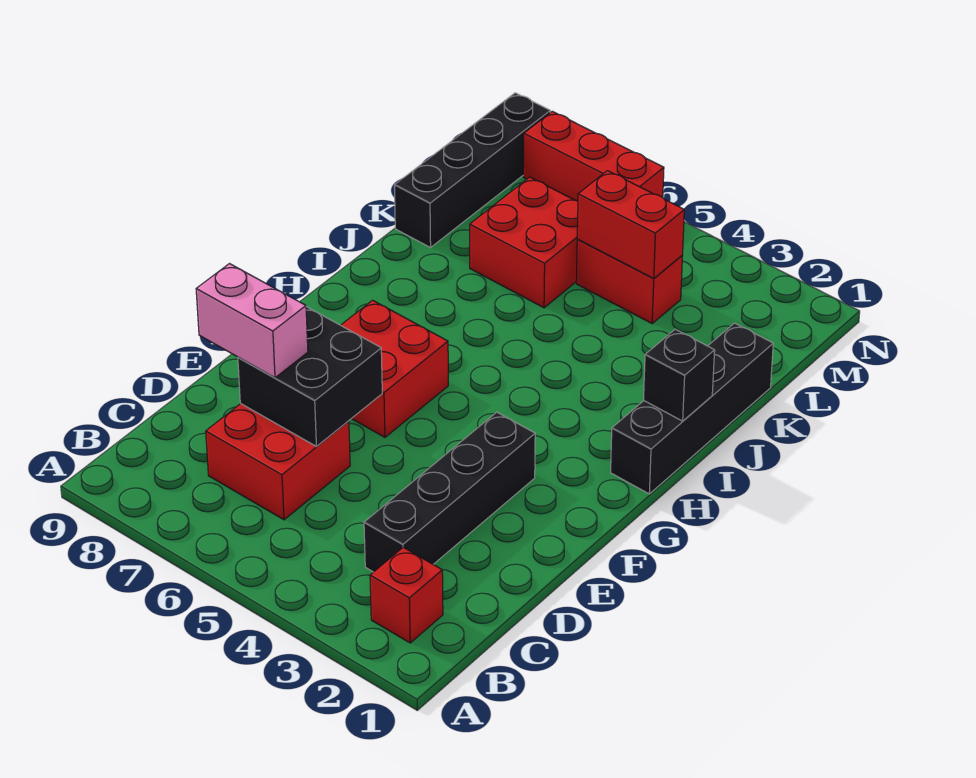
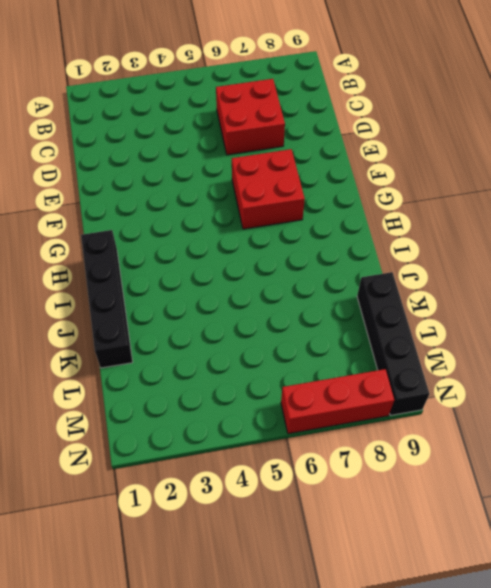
none -> red brick B2 level 1
none -> black brick C3:F3 level 1
none -> red brick K6:L7 level 1

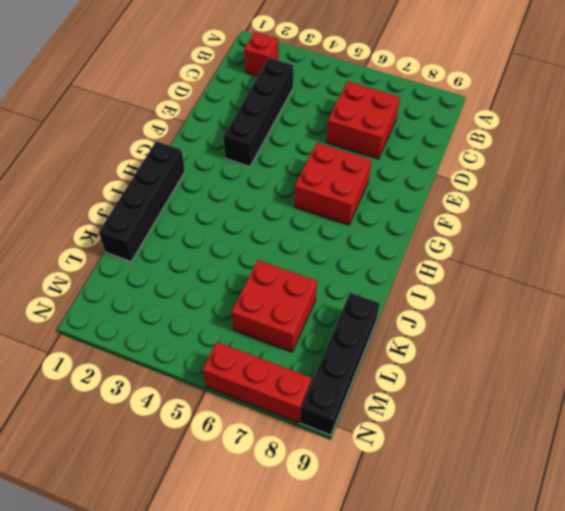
none -> red brick L4:L5 level 1
none -> black brick D6:E7 level 2
none -> black brick I1 level 2

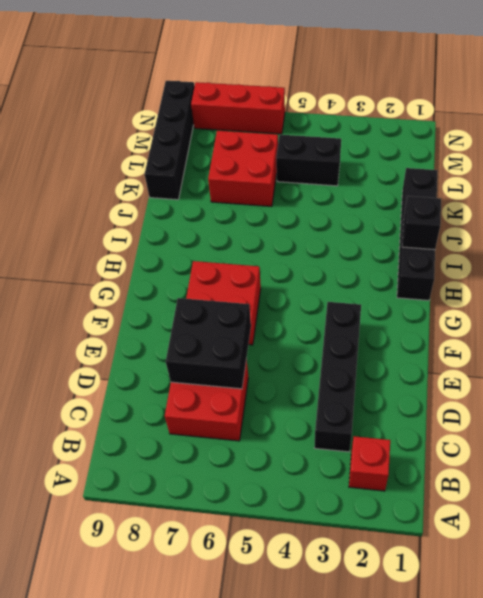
black brick L4:L5 level 1 -> red brick L4:L5 level 1
none -> red brick L4:L5 level 2
none -> pink brick D7:D8 level 3

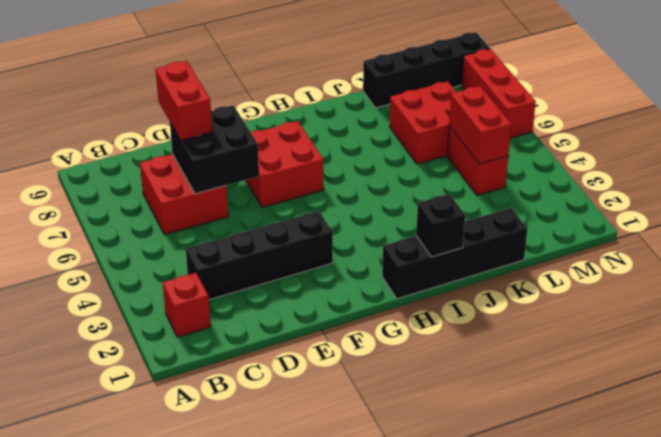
red brick D7:D8 level 3 -> pink brick D7:D8 level 3

